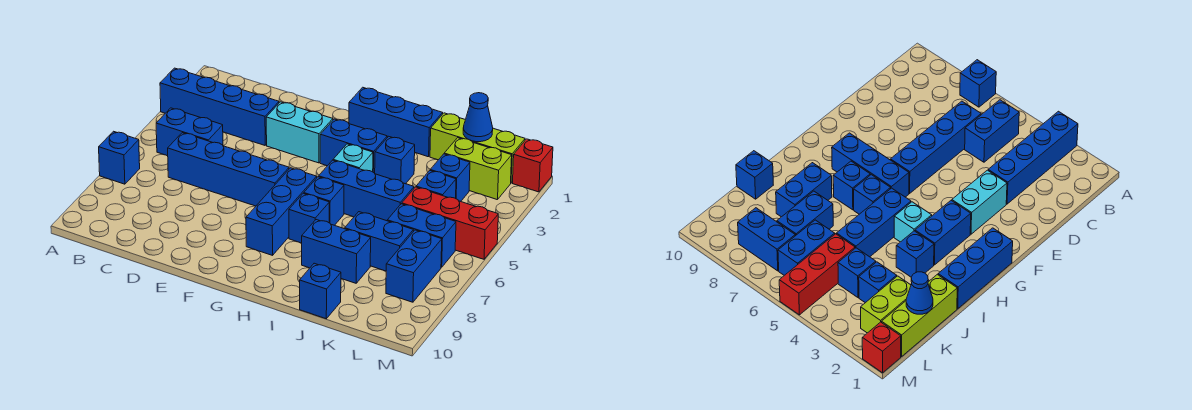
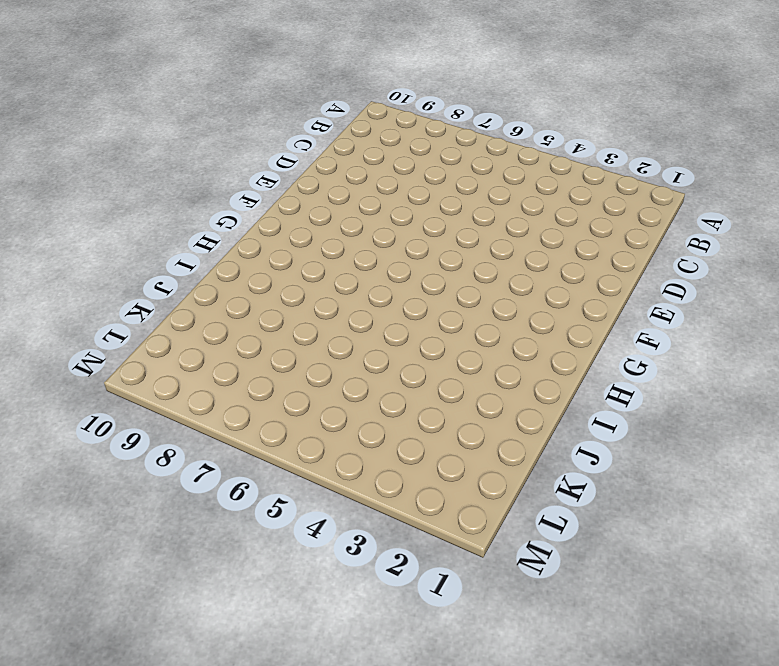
none -> blue brick A3:D3 level 1
none -> blue brick A7 level 1
none -> blue brick B5:C5 level 1

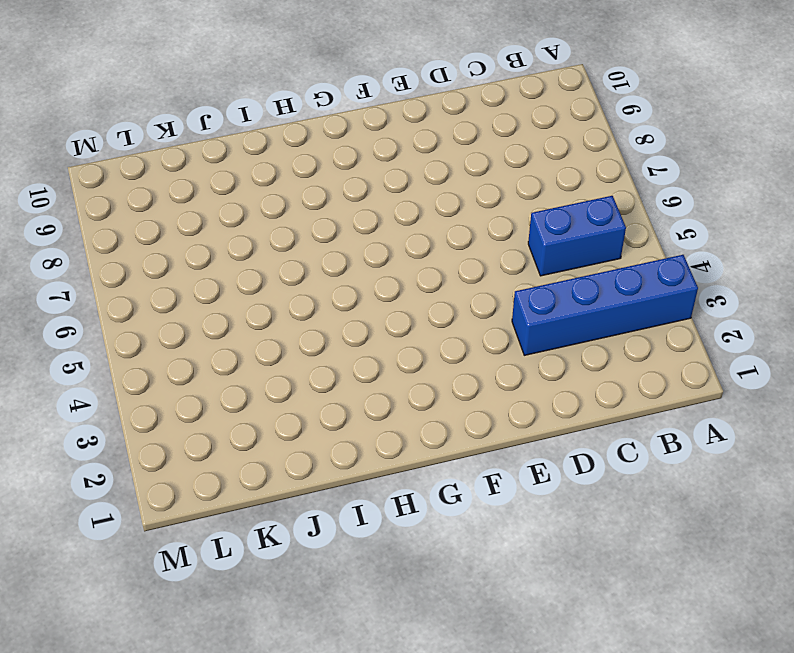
none -> blue brick A7 level 1
none -> blue brick C6:F6 level 1
none -> cyan brick E3:F3 level 1

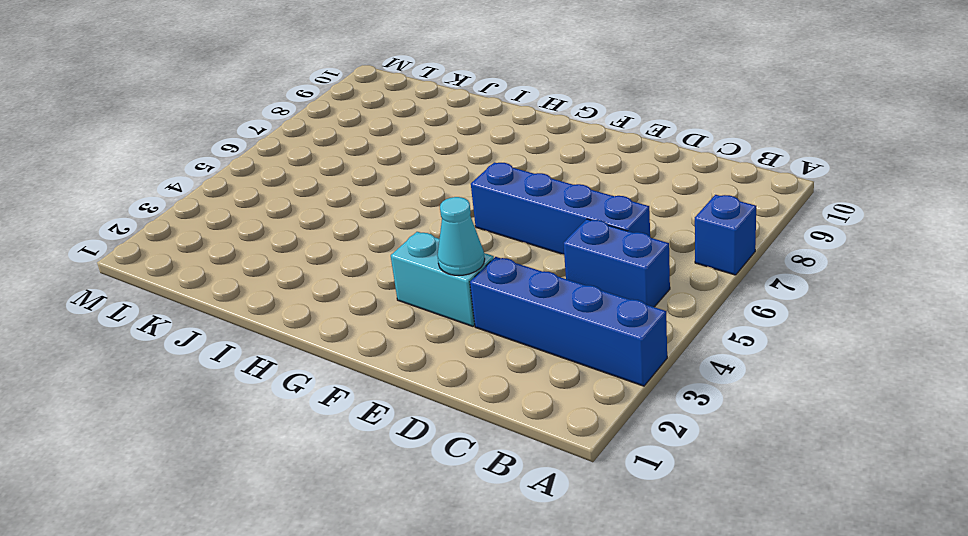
cyan cone E3 level 2 -> none
none -> blue brick G1:I1 level 1
none -> blue brick G3:H3 level 1
none -> blue brick G6:G8 level 1

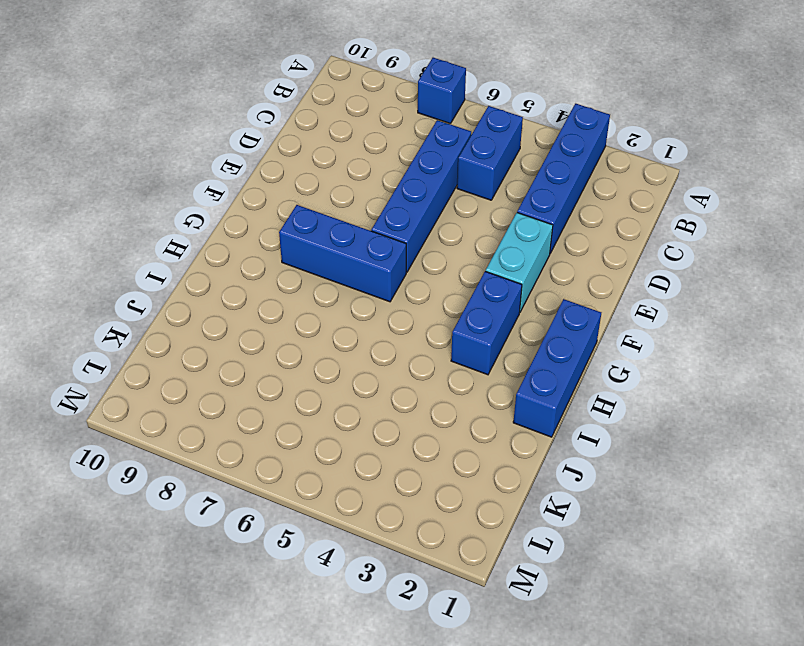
none -> cyan brick H4 level 1
none -> blue brick H5:J5 level 1
none -> blue brick H6 level 1

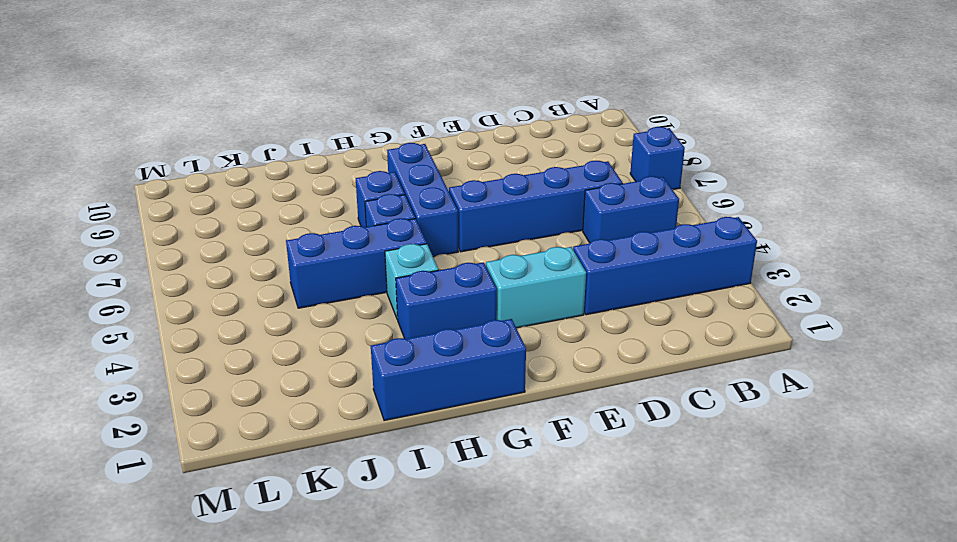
none -> blue brick I3 level 1
none -> blue brick I8:J8 level 1
none -> lime brick J1:L1 level 1

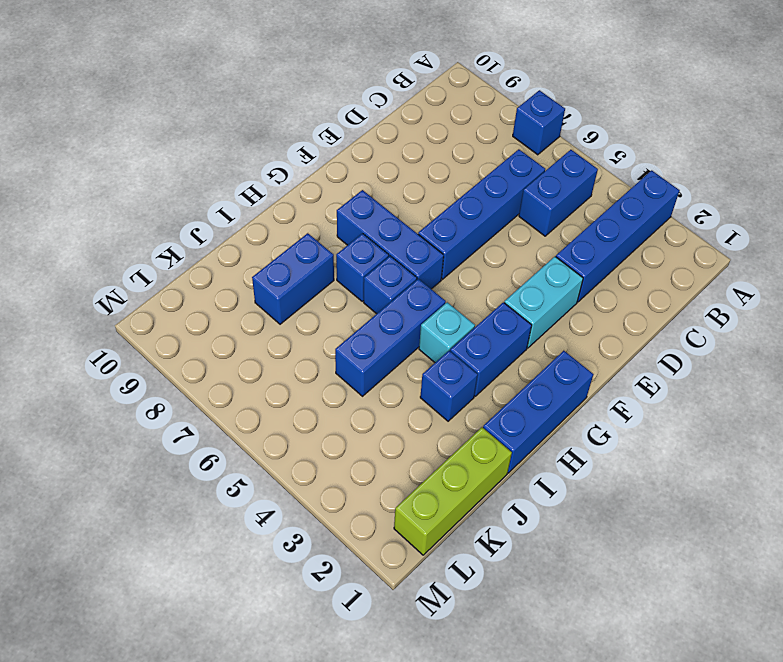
none -> blue brick J7:K7 level 1
none -> blue brick J10 level 1
none -> lime brick K2:L2 level 1

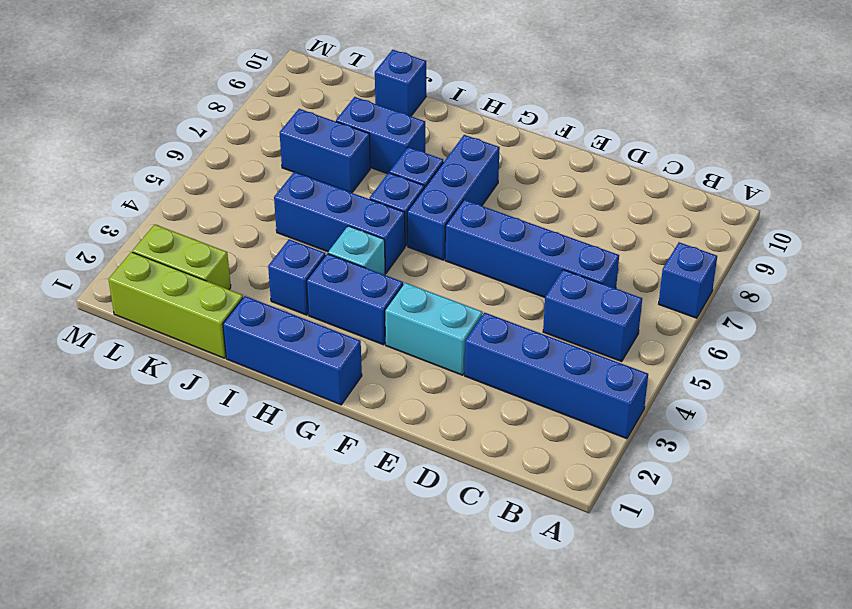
none -> blue brick K3 level 1
none -> blue brick K4 level 1
none -> red brick K5:M5 level 1

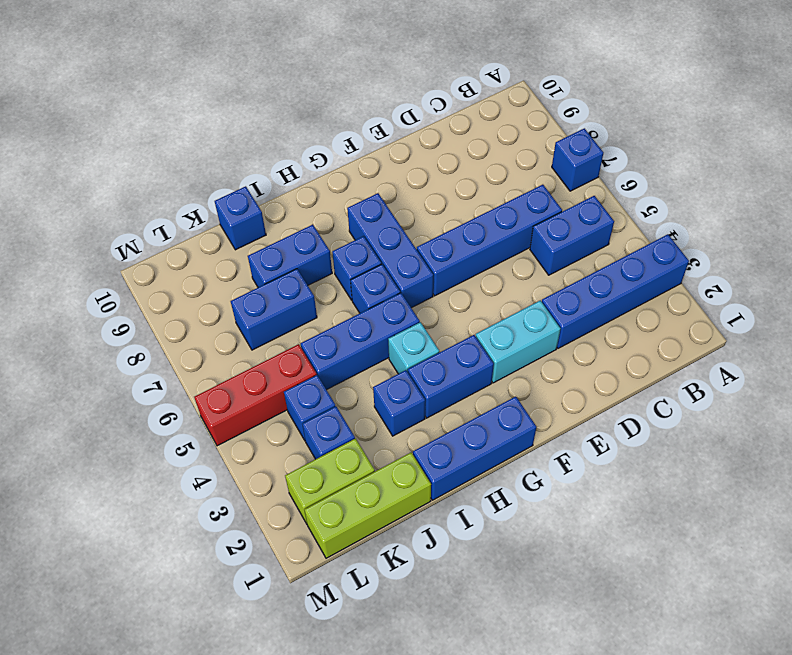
none -> blue brick K6:L6 level 1
none -> blue brick L7:L8 level 1
none -> red brick M1 level 1

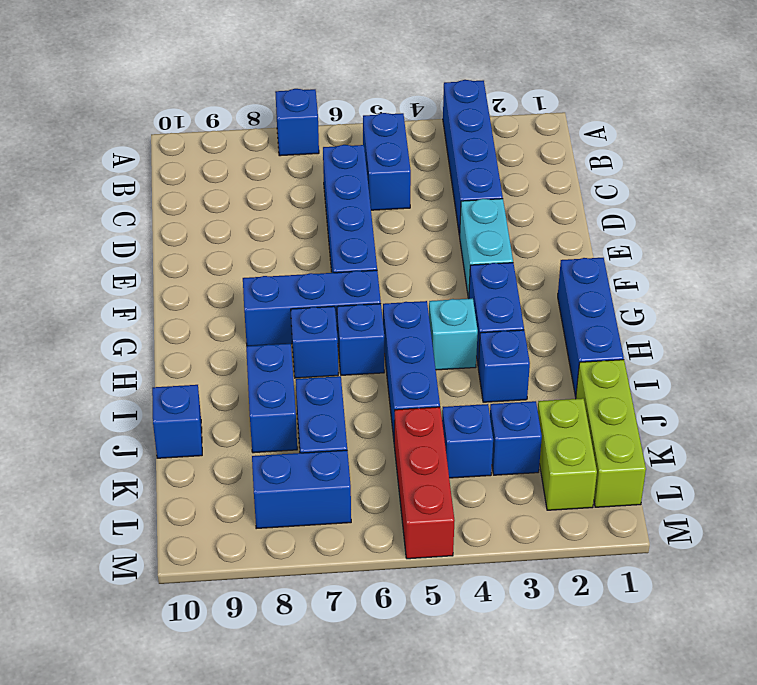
none -> blue brick K6:L6 level 1
none -> red brick M1 level 1
none -> blue cone K1 level 2

